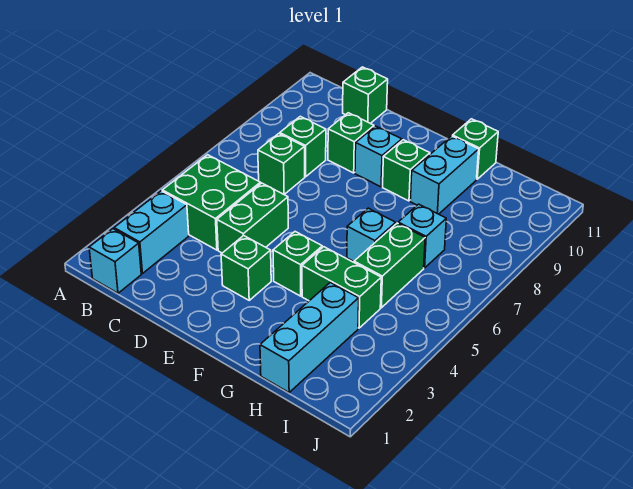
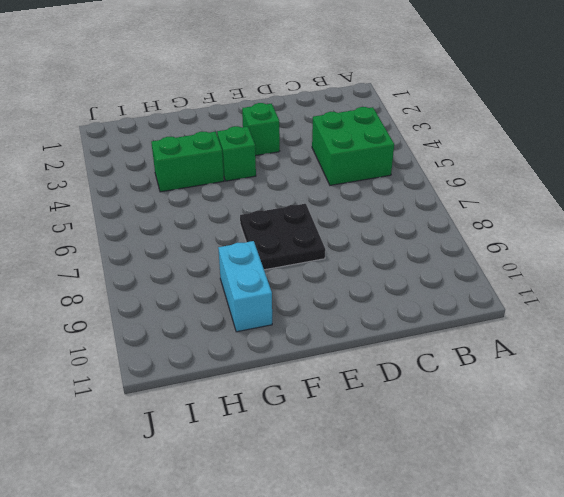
black plate E7:F8 level 1 -> none
none -> cyan brick B1 level 1
none -> cyan brick B2:B3 level 1
none -> green brick C7 level 1

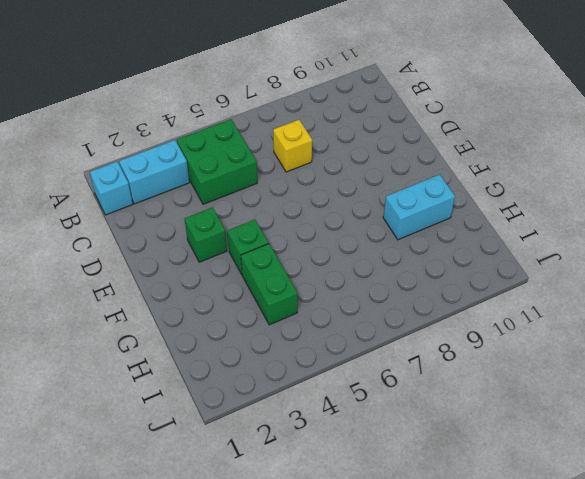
yellow brick C7 level 1 -> green brick C7 level 1
none -> green brick C8 level 1
none -> green brick C11 level 1
none -> green brick D4:D5 level 1

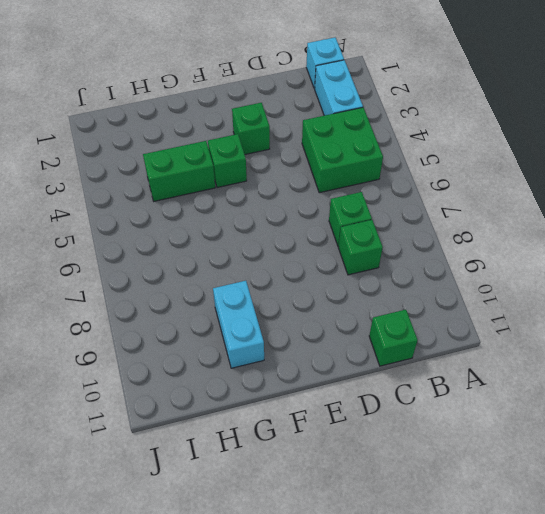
none -> green brick D4:D5 level 1
none -> green brick D9 level 1
none -> cyan brick E9 level 1

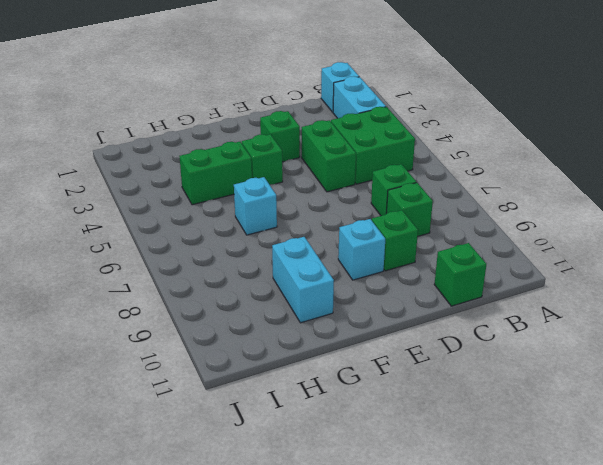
none -> green brick F9 level 1
none -> green brick G11 level 1
none -> cyan brick H1:H3 level 1

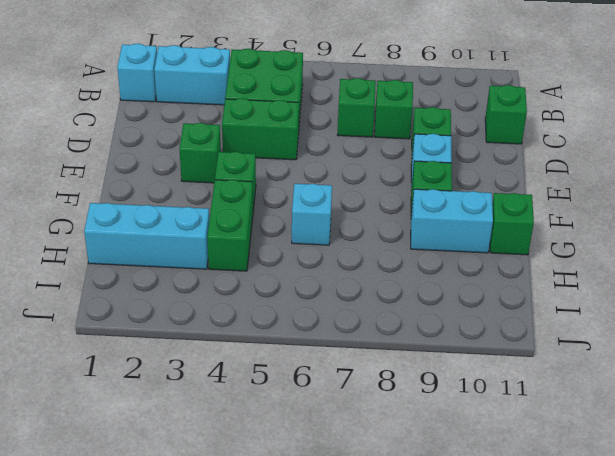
none -> green brick H5:H6 level 1
none -> cyan brick H7 level 1

